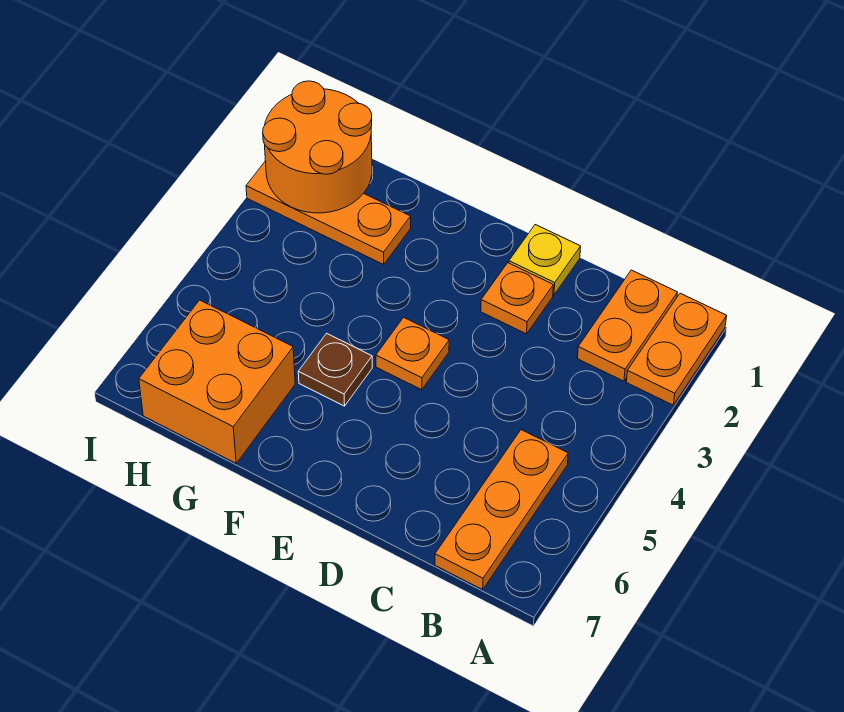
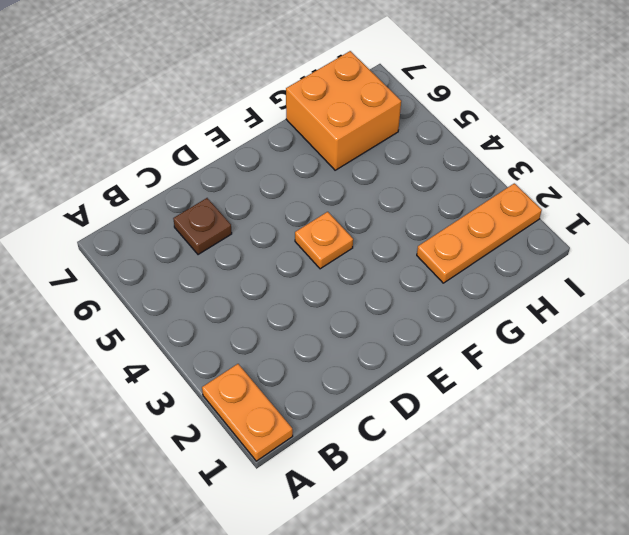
brown plate C6 level 1 -> brown plate F5 level 1
none -> orange plate B1:B2 level 1
none -> orange plate B5:B7 level 1

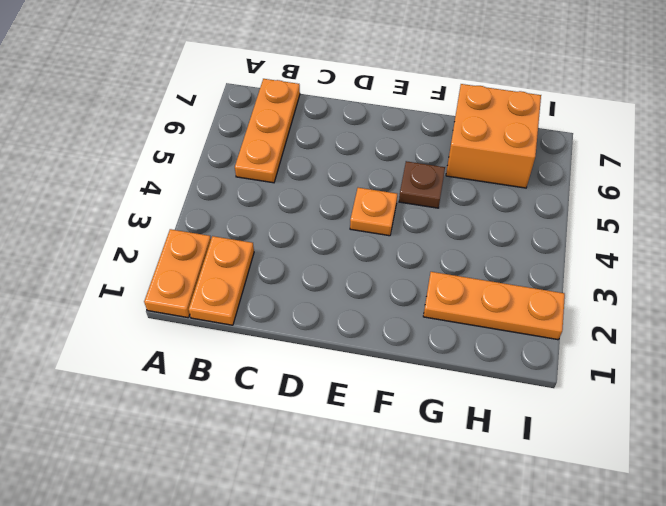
none -> yellow plate D1 level 1
none -> orange plate D2 level 1

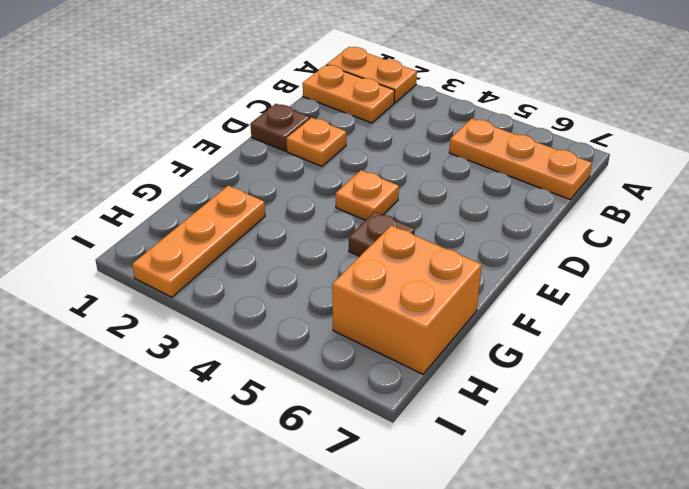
brown plate D1 level 1 -> yellow plate D1 level 1
none -> orange round brick H1:I2 level 2

